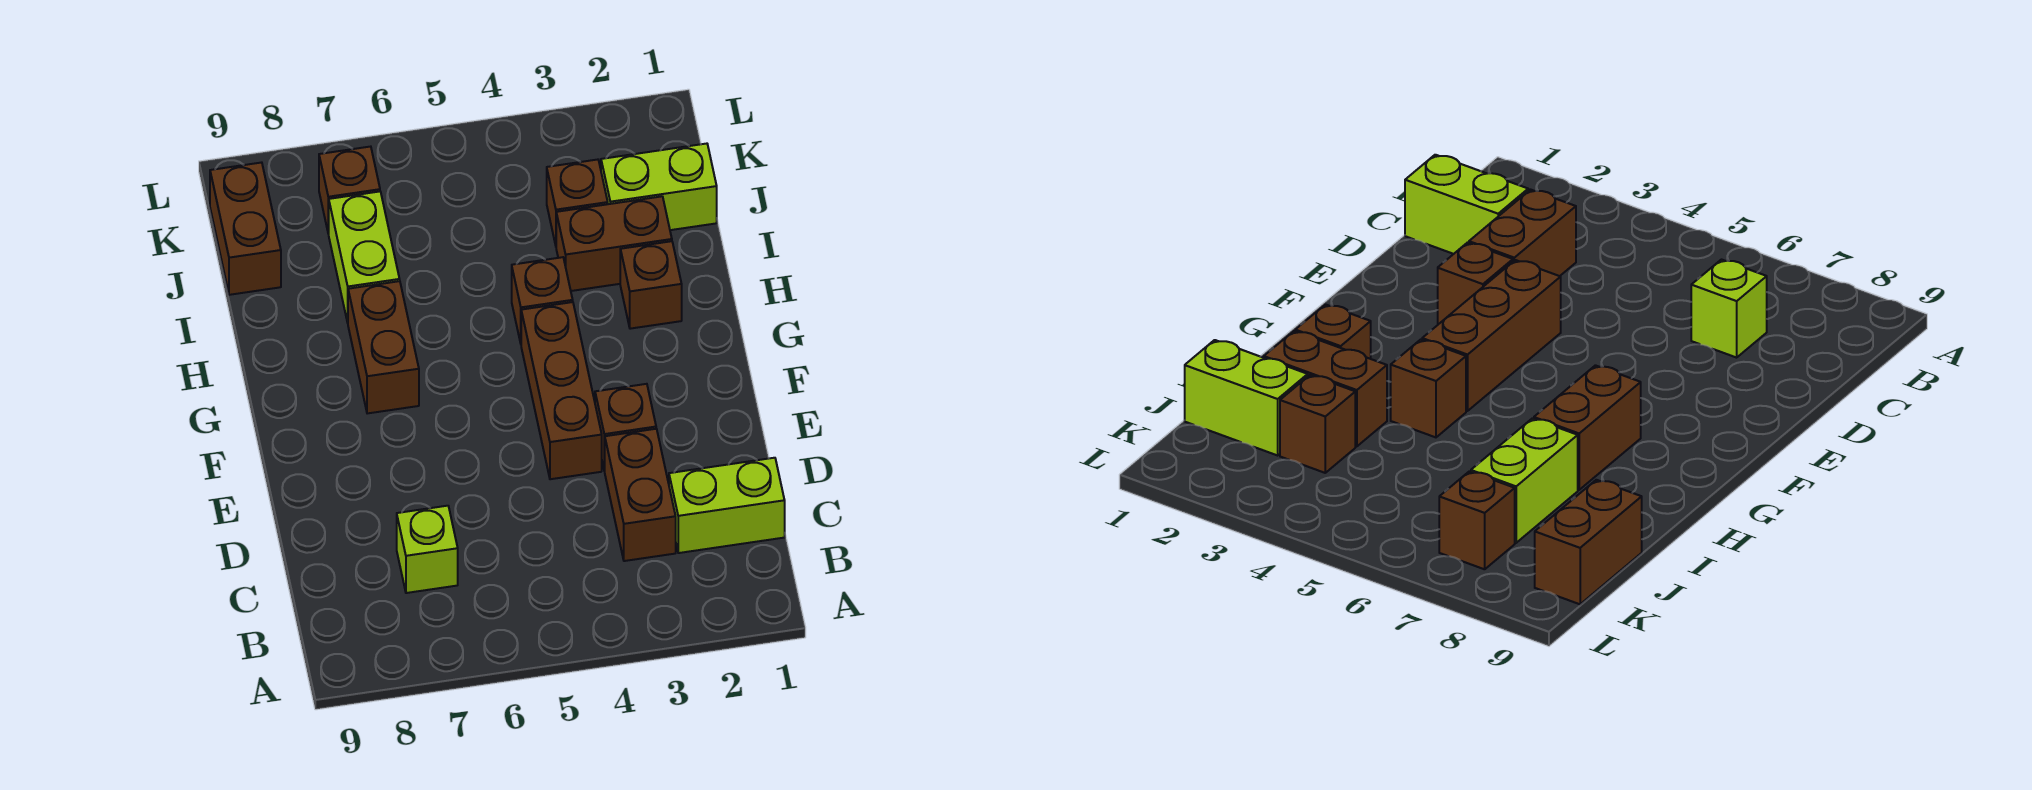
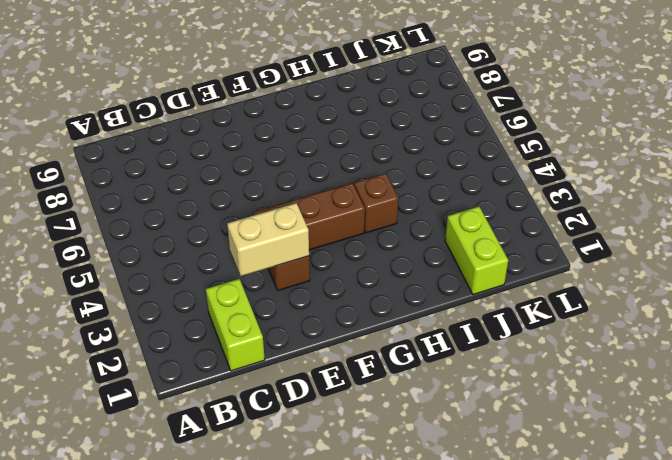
tan brick D3:E3 level 2 -> none
none -> brown brick C3:D3 level 1
none -> lime brick C7 level 1
none -> brown brick G7:H7 level 1

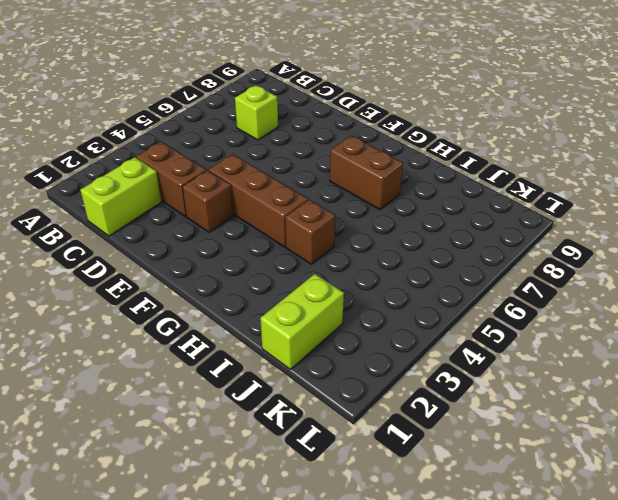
none -> brown brick H2 level 1
none -> brown brick I2:I3 level 1
none -> lime brick I7:J7 level 1

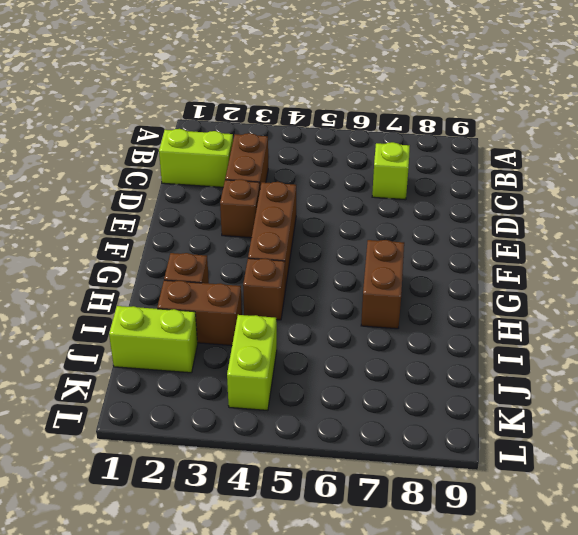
lime brick J4:K4 level 1 -> lime brick I7:J7 level 1
none -> brown brick J3 level 1
none -> brown brick J9:K9 level 1
none -> brown brick K7 level 1

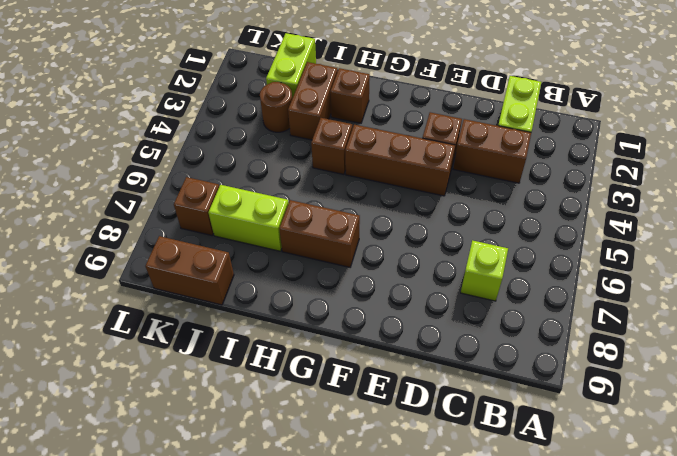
brown round brick J3 level 1 -> brown brick J3 level 1

